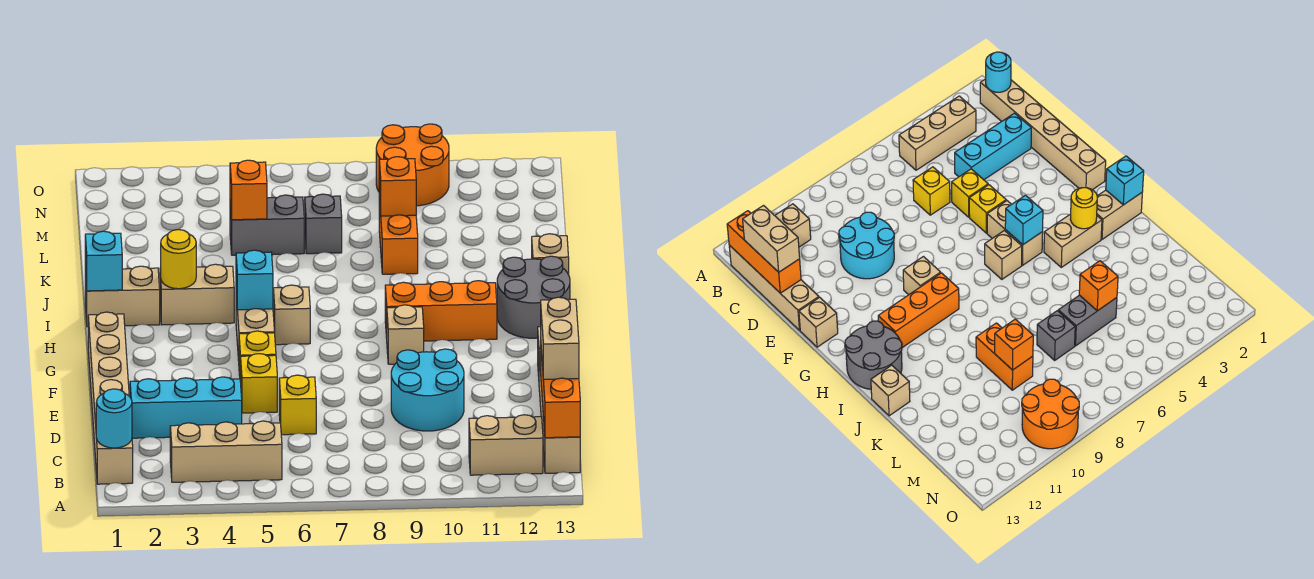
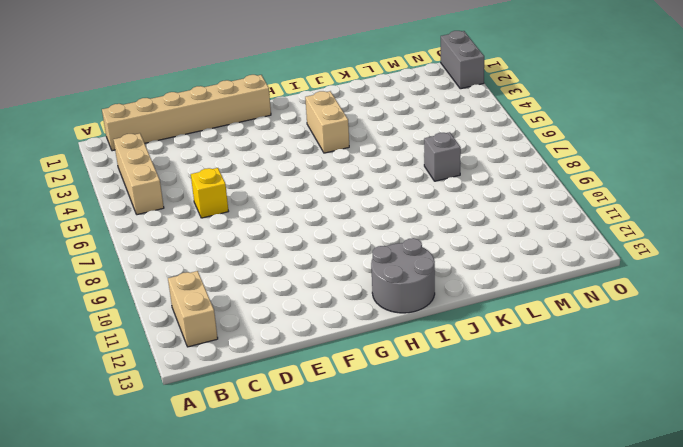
grey brick O1:O2 level 1 -> grey brick L5:L6 level 1
none -> tan brick B13:E13 level 1
none -> cyan brick D2:D4 level 1
none -> cyan round brick D9:E10 level 1
none -> yellow brick E5 level 1

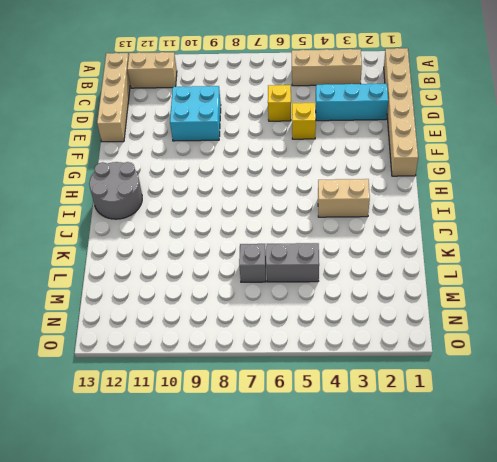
cyan brick D9:E10 level 1 -> cyan round brick D9:E10 level 1
none -> yellow brick F5 level 1
none -> tan brick F13 level 1
none -> tan brick G5:H5 level 1
none -> tan brick G9 level 1

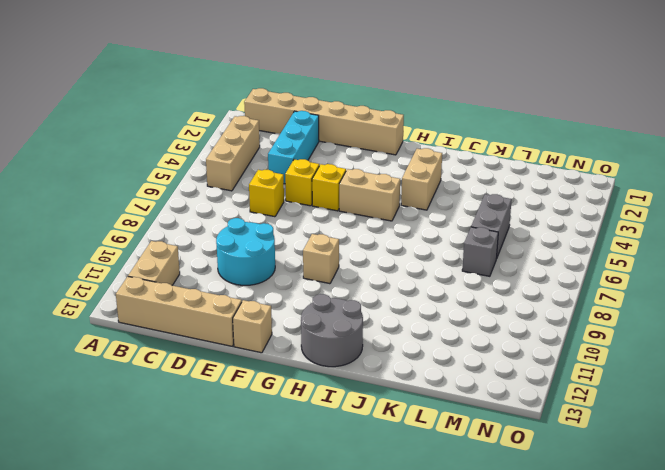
none -> tan brick H6 level 1
none -> orange brick H9:H11 level 1
none -> tan brick I1:I2 level 1
none -> tan brick J13 level 1

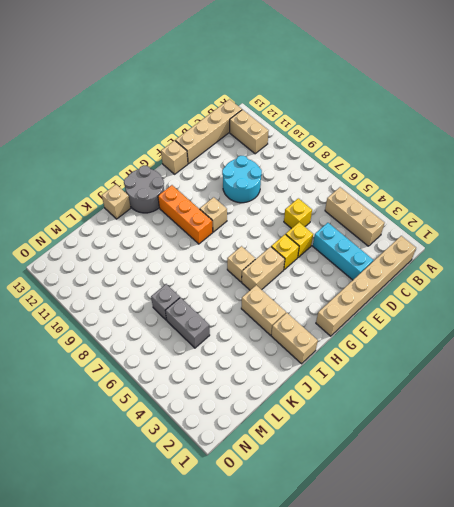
none -> orange brick K9:L9 level 1
none -> orange round brick N9:O10 level 1
none -> cyan round brick B1 level 2
none -> orange brick B13:D13 level 2

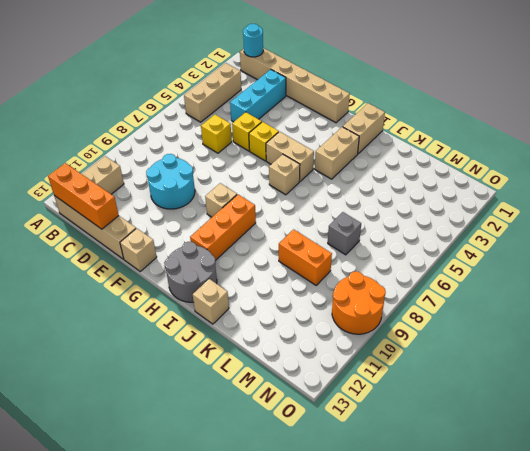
none -> grey brick L5:L6 level 1
none -> cyan brick H5 level 2
none -> cyan brick I1 level 2
none -> yellow round brick I3 level 2

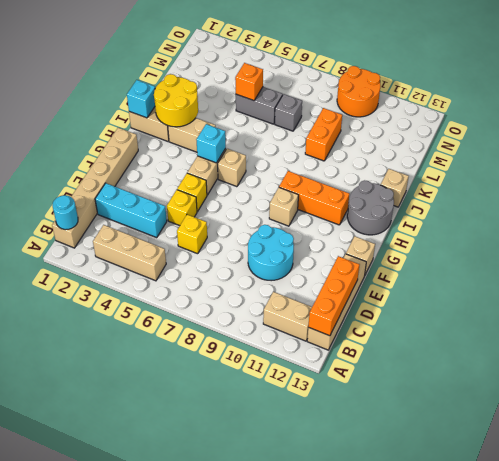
yellow round brick I2:J3 level 2 -> yellow round brick I3 level 2
none -> orange brick L9 level 2
none -> tan brick C13:D13 level 3

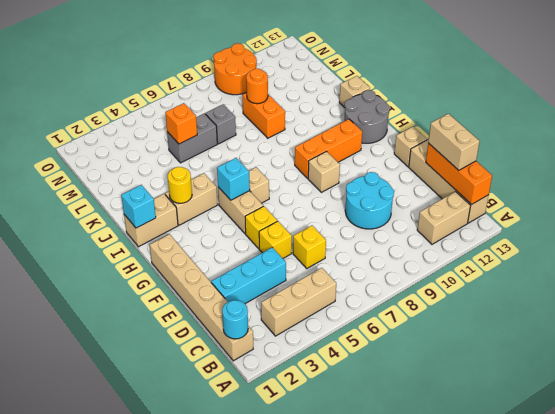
orange round brick L9 level 2 -> orange brick L9 level 2

